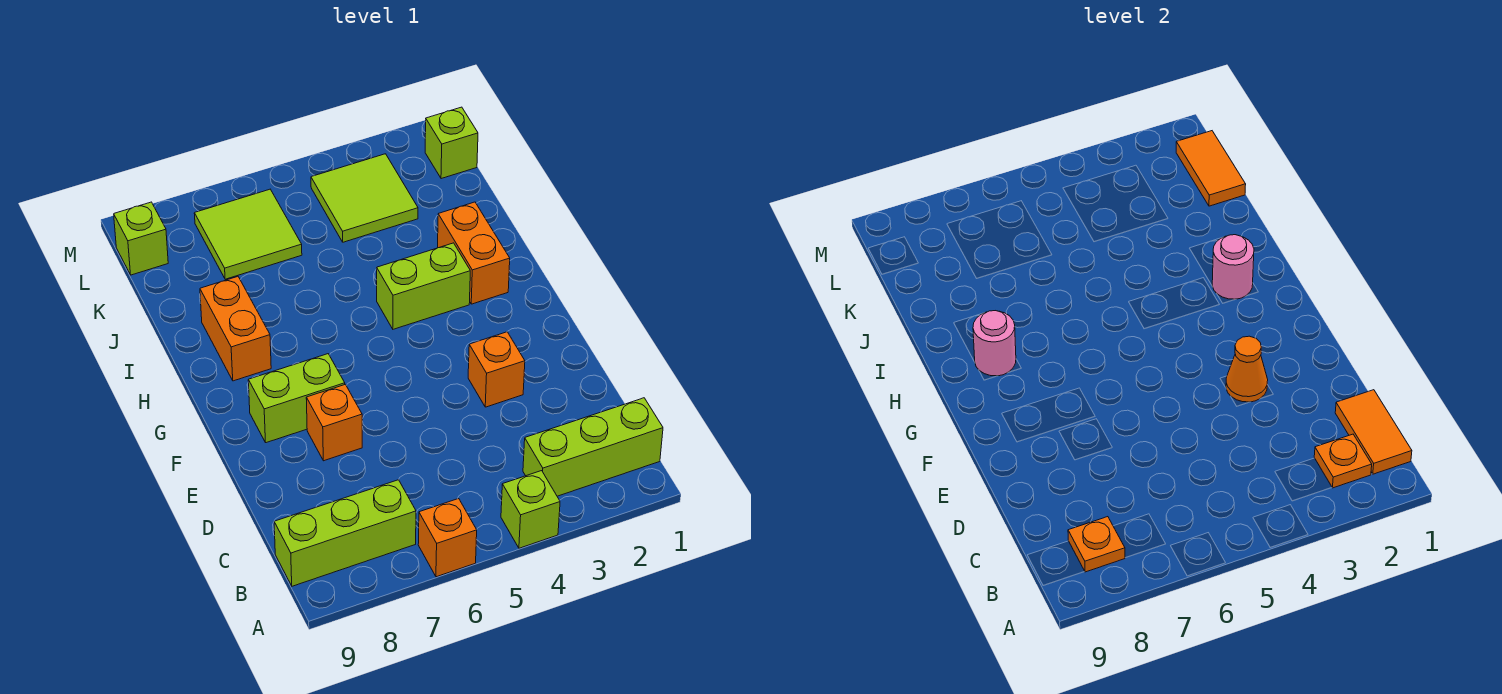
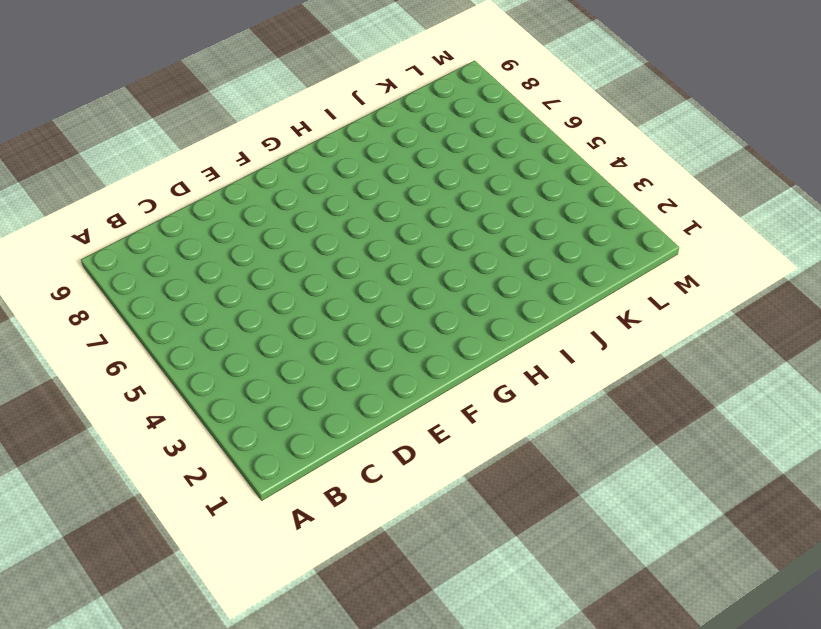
none -> lime brick A4 level 1
none -> orange brick A6 level 1
none -> lime brick B1:B3 level 1

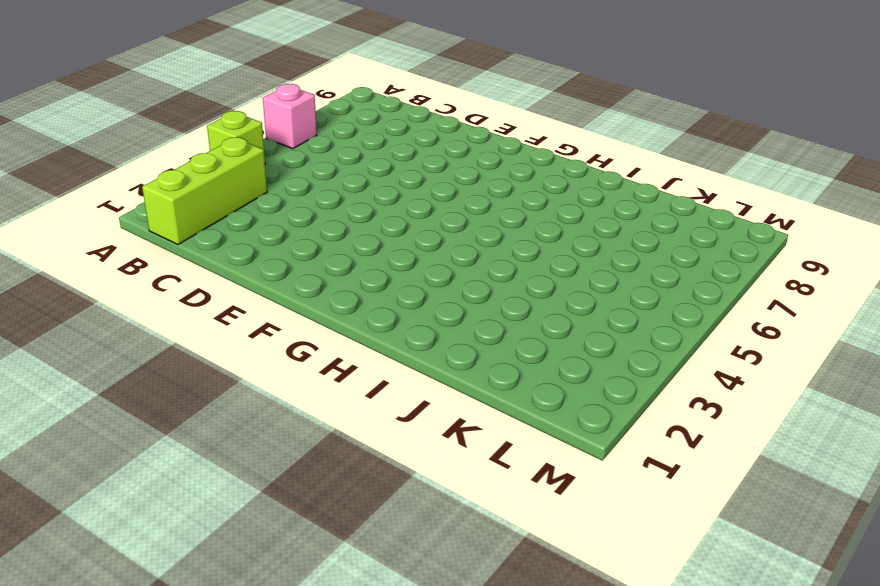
pink brick A6 level 1 -> orange brick A6 level 1
none -> lime brick B7:B9 level 1
none -> orange brick E3 level 1
none -> orange brick E7 level 1

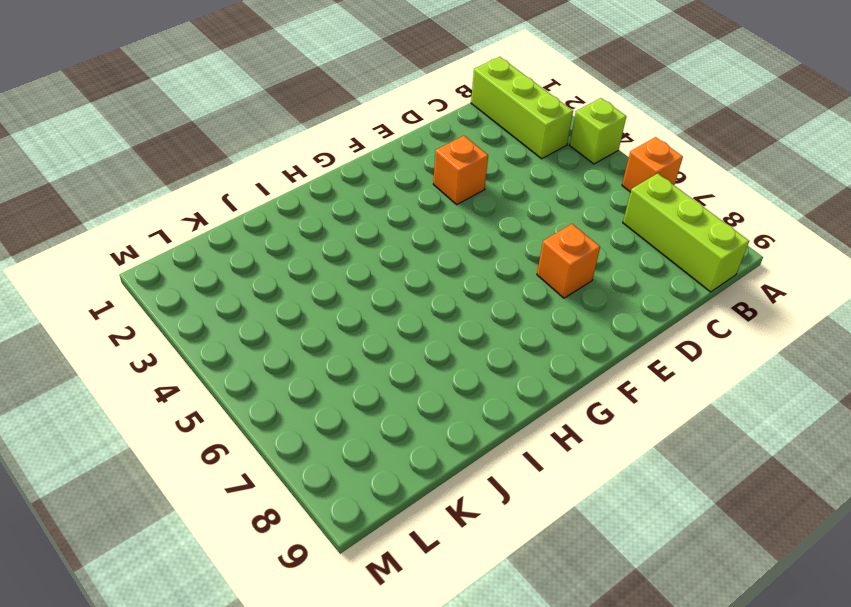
none -> lime brick F7:F8 level 1
none -> orange brick H2:I2 level 1
none -> lime brick H3:H4 level 1

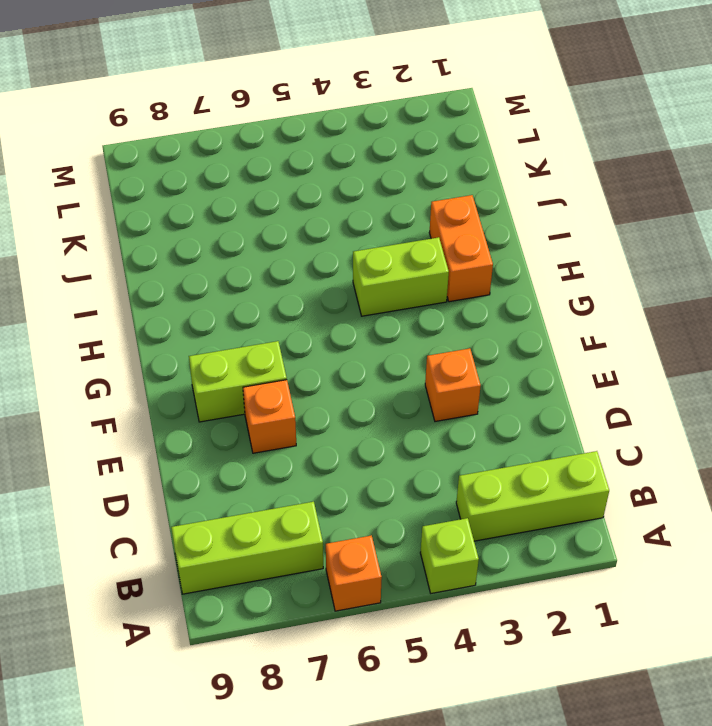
none -> orange brick H8:I8 level 1
none -> lime tile K3:L4 level 1
none -> lime tile K6:L7 level 1

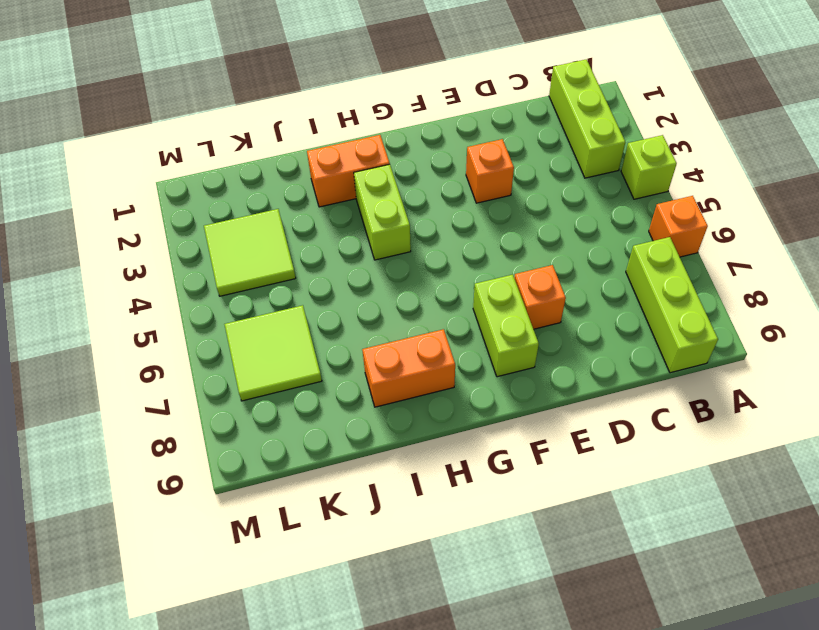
none -> lime brick L1 level 1
none -> lime brick L9 level 1
none -> orange tile B1:C1 level 2

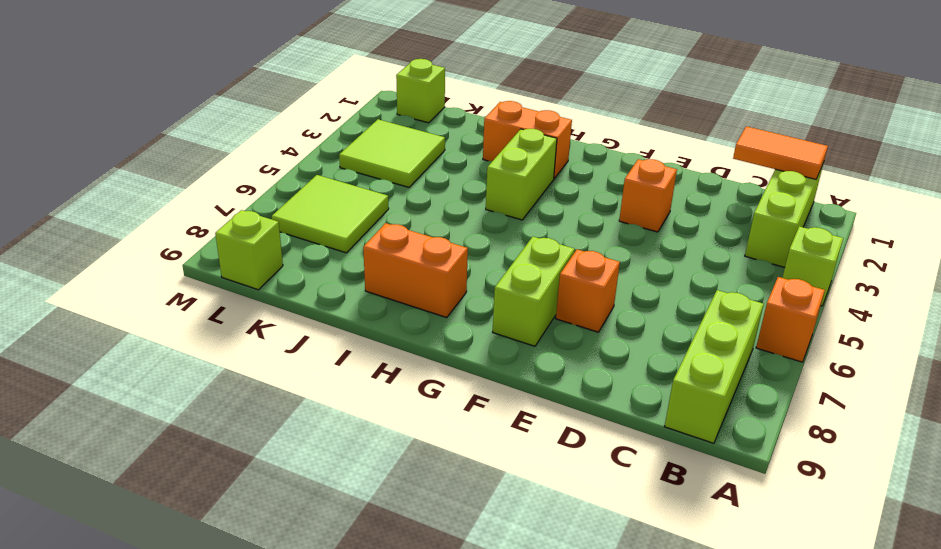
none -> orange plate B2 level 2
none -> orange plate B8 level 2
none -> orange cone E3 level 2

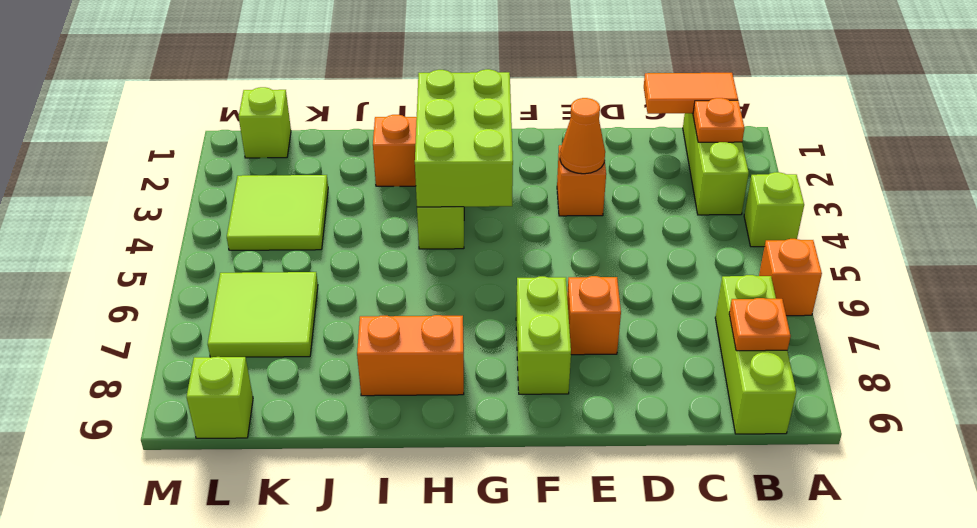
lime brick G2:H4 level 2 -> pink round brick H2 level 2
none -> pink round brick H8 level 2
none -> orange tile K1:L1 level 2

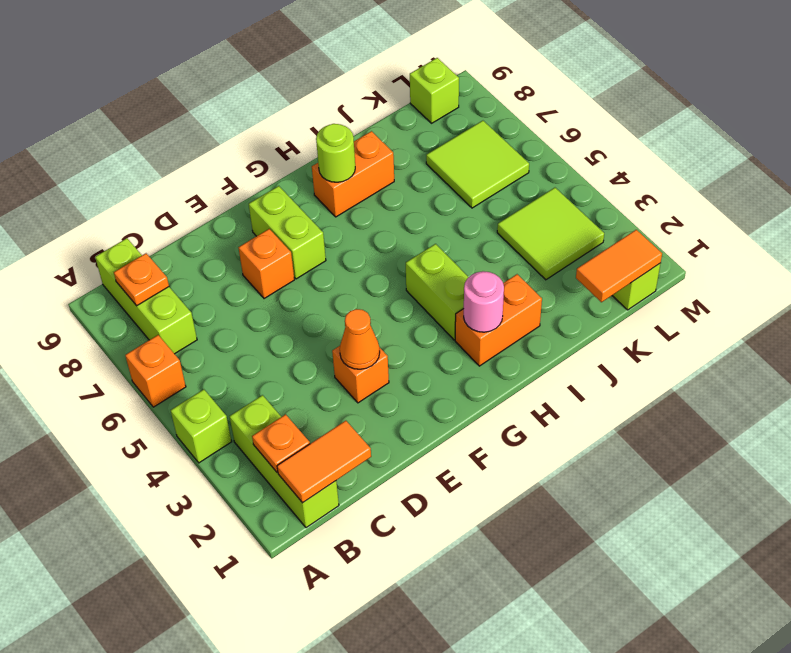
lime round brick H8 level 2 -> pink round brick H8 level 2

